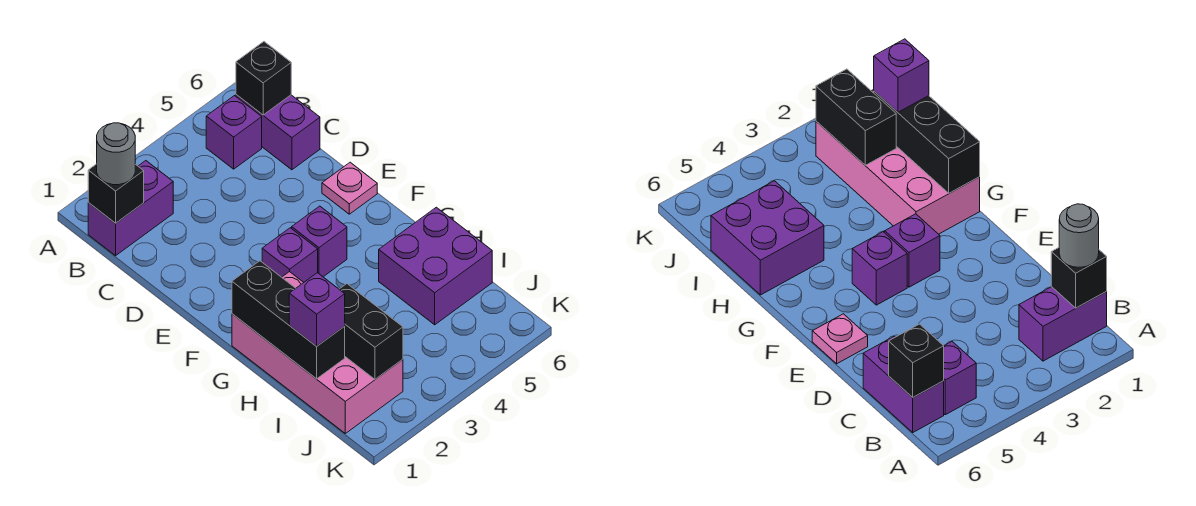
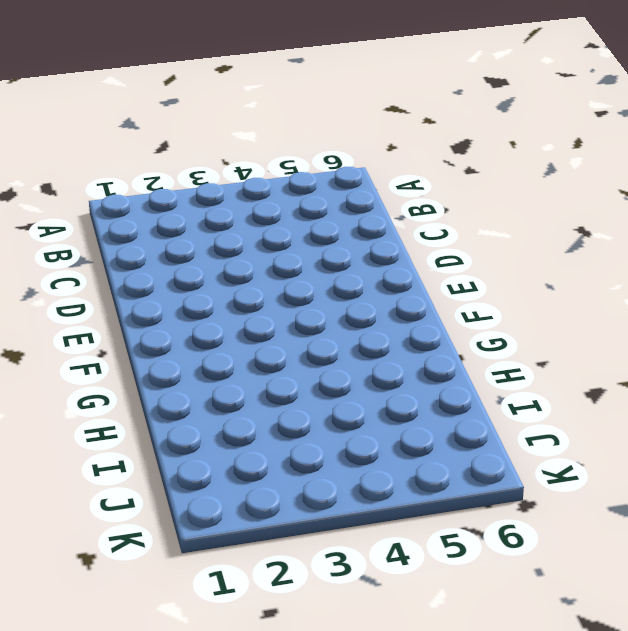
none -> purple brick B1:B2 level 1
none -> purple brick B5 level 1
none -> purple brick B6:C6 level 1

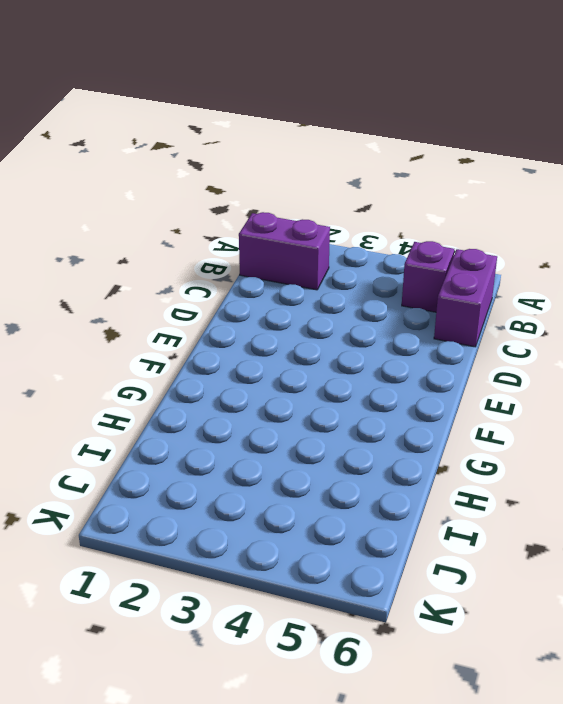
none -> pink plate E6 level 1
none -> purple brick F3 level 1
none -> purple brick F4 level 1

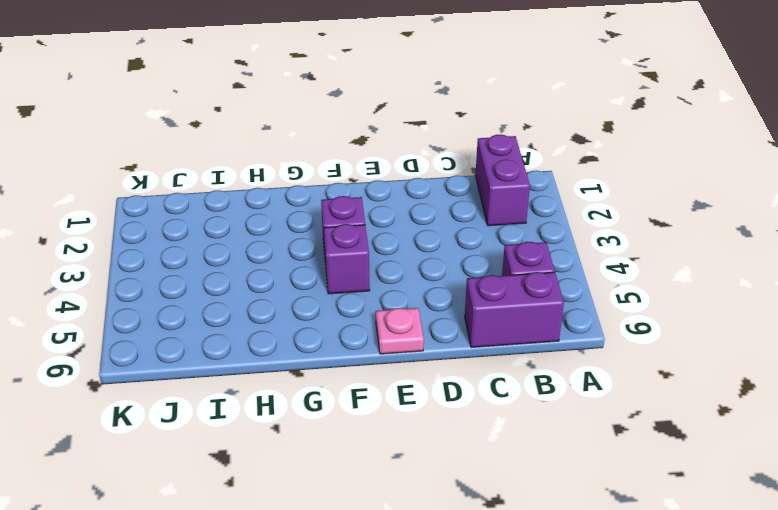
none -> pink brick G1:J2 level 1
none -> purple brick H5:I6 level 1
none -> black brick B1 level 2

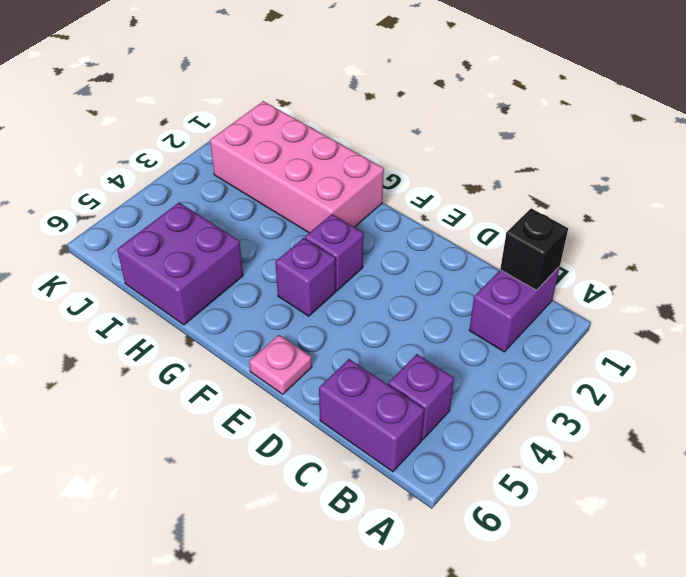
none -> black brick B6 level 2
none -> black brick G1:I1 level 2
none -> black brick I2:J2 level 2

